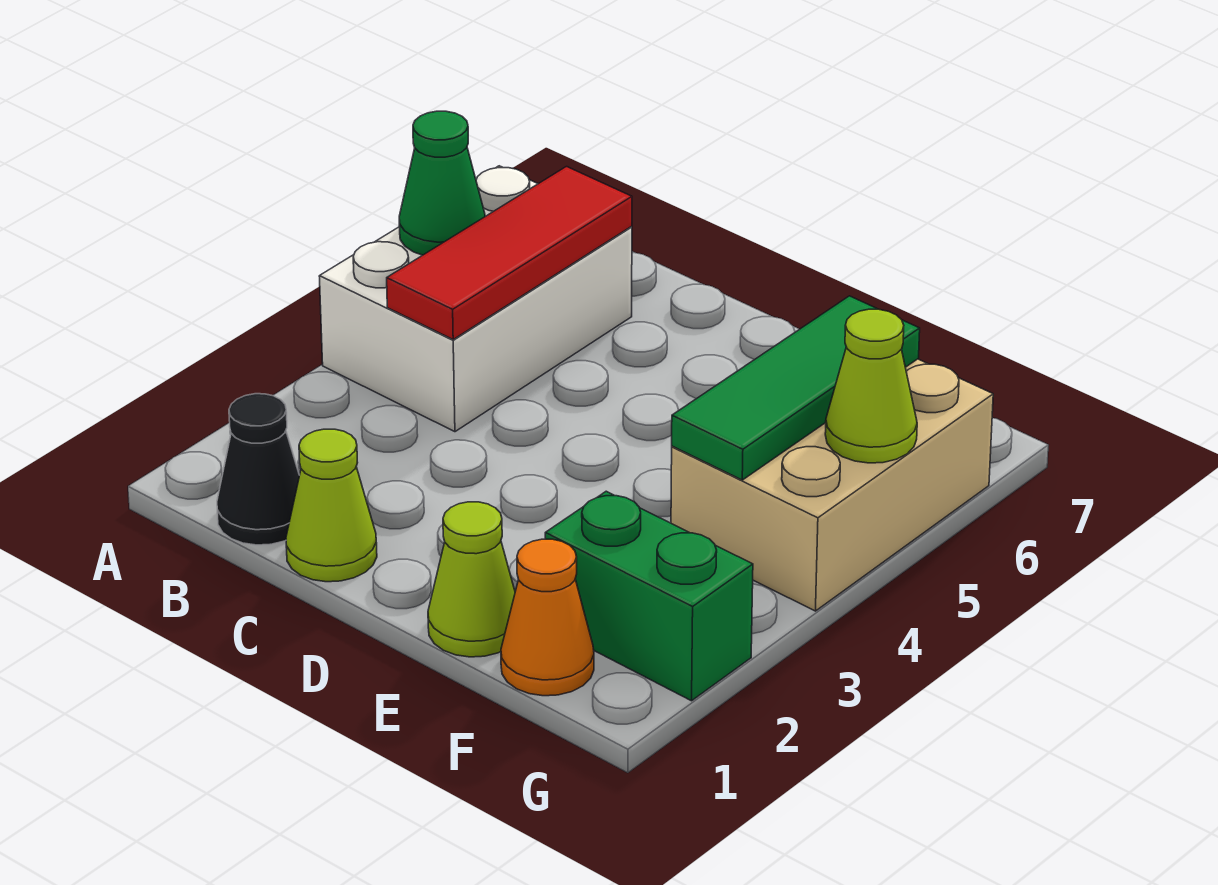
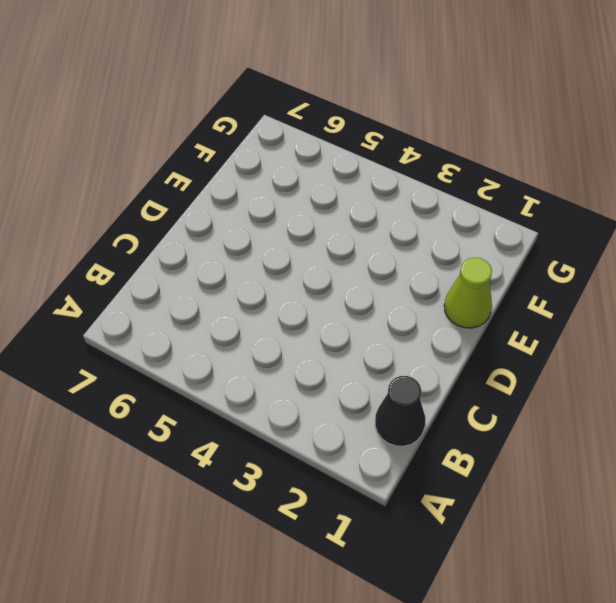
none -> white brick A4:B6 level 1
none -> lime cone C1 level 1

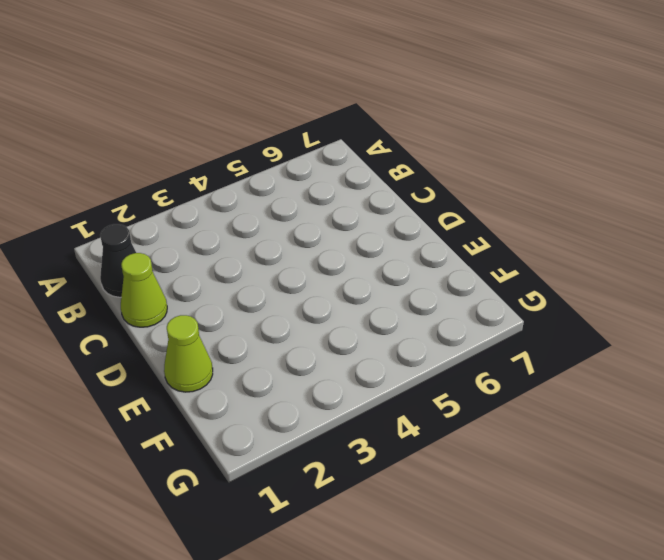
none -> white brick A4:B6 level 1
none -> orange cone F1 level 1

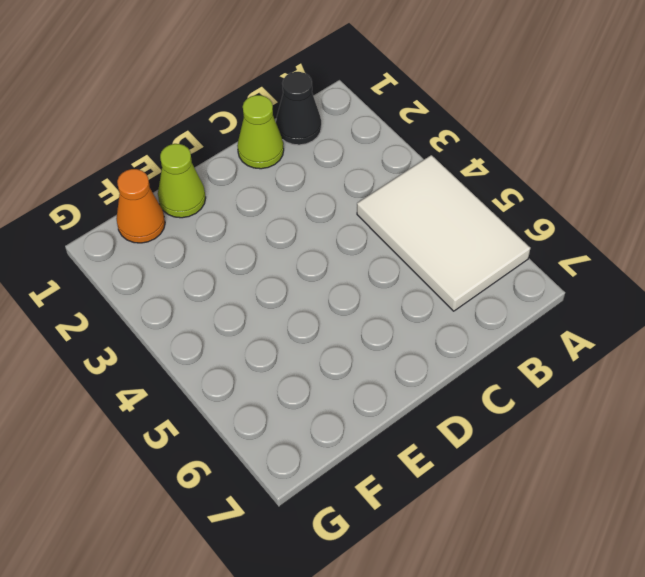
white tile A4:B6 level 1 -> white brick A4:B6 level 1
none -> green brick F2:G2 level 1
none -> tan brick F4:G6 level 1

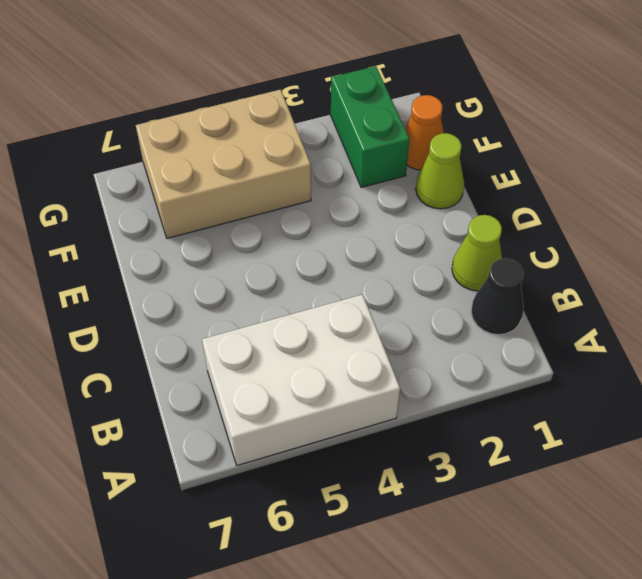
none -> green cone A5 level 2
none -> red tile B4:B6 level 2

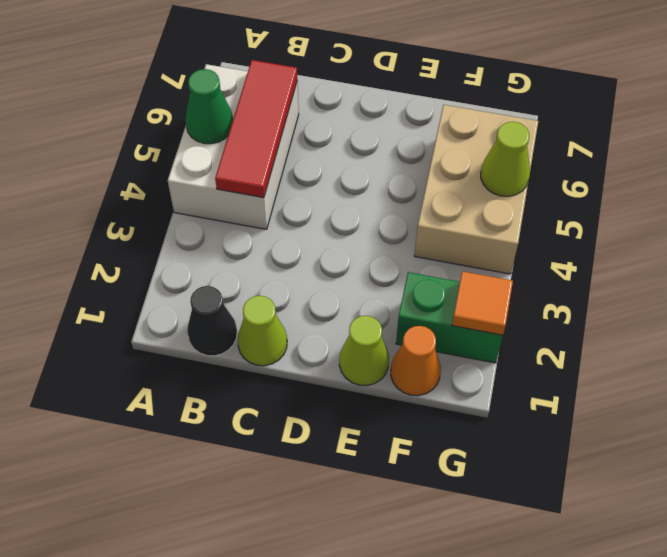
orange tile G2 level 2 -> none
none -> green tile F4:F6 level 2

